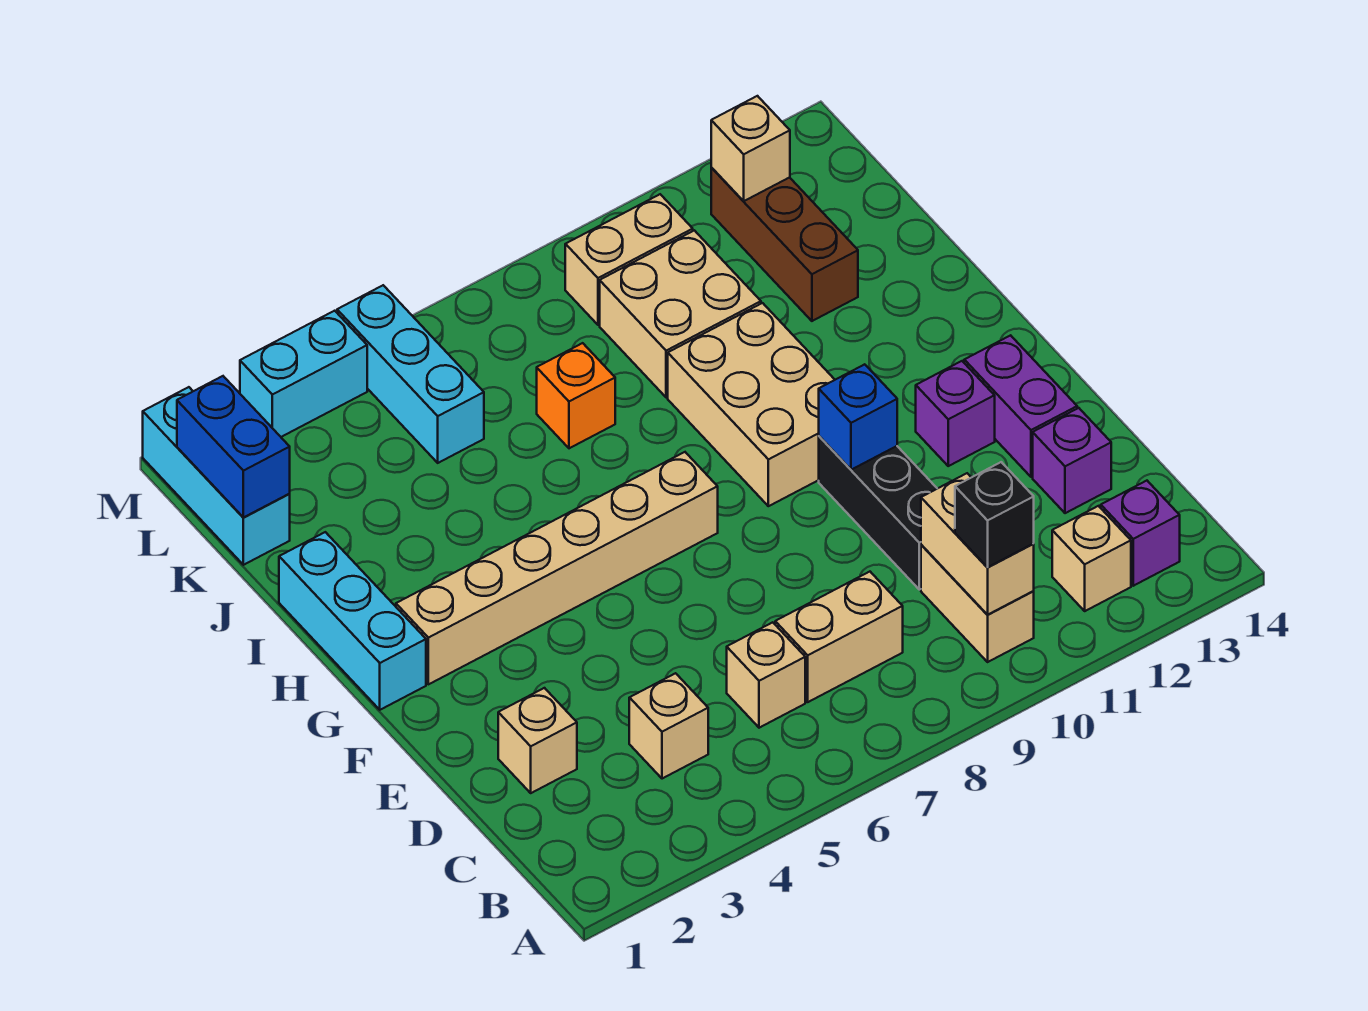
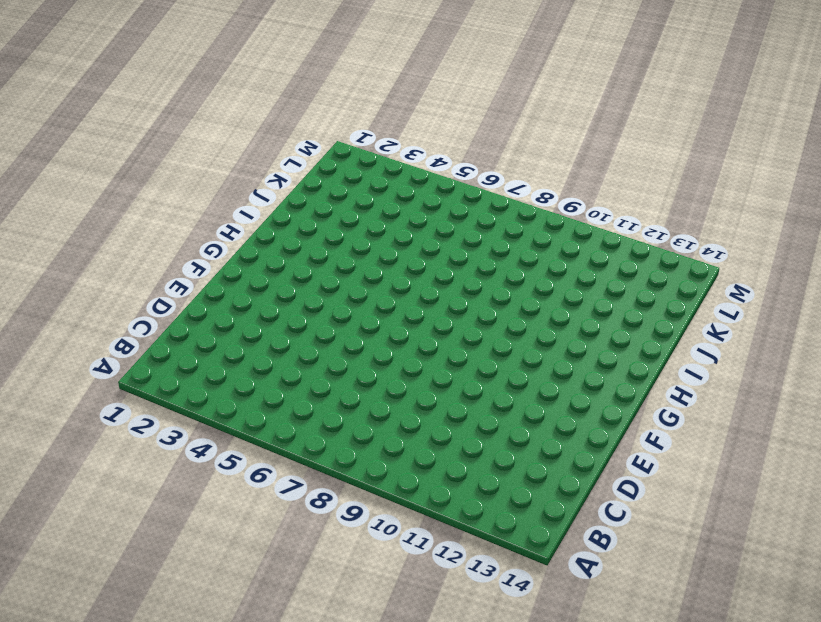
none -> tan brick B10:C10 level 1
none -> tan brick B12 level 1
none -> purple brick B13 level 1

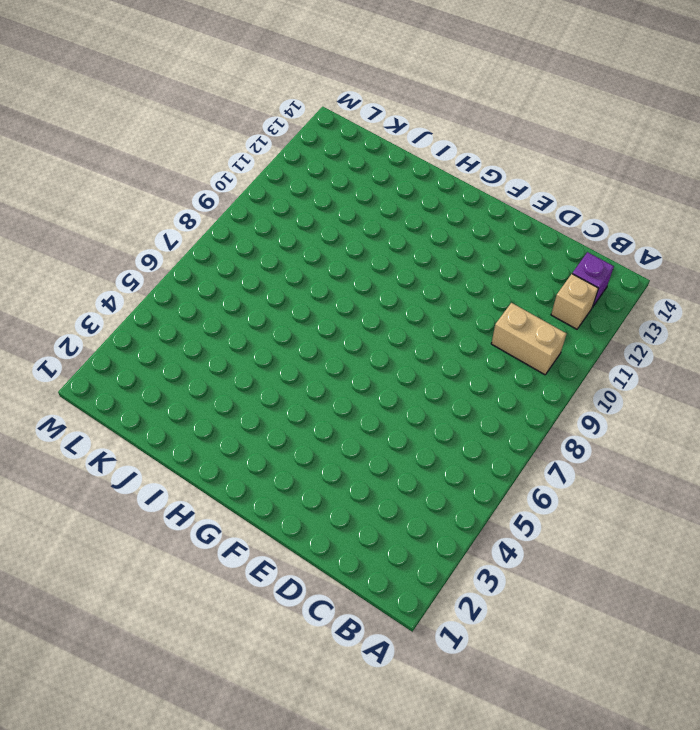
none -> tan brick C4 level 1
none -> tan brick C6 level 1
none -> tan brick C7:C8 level 1

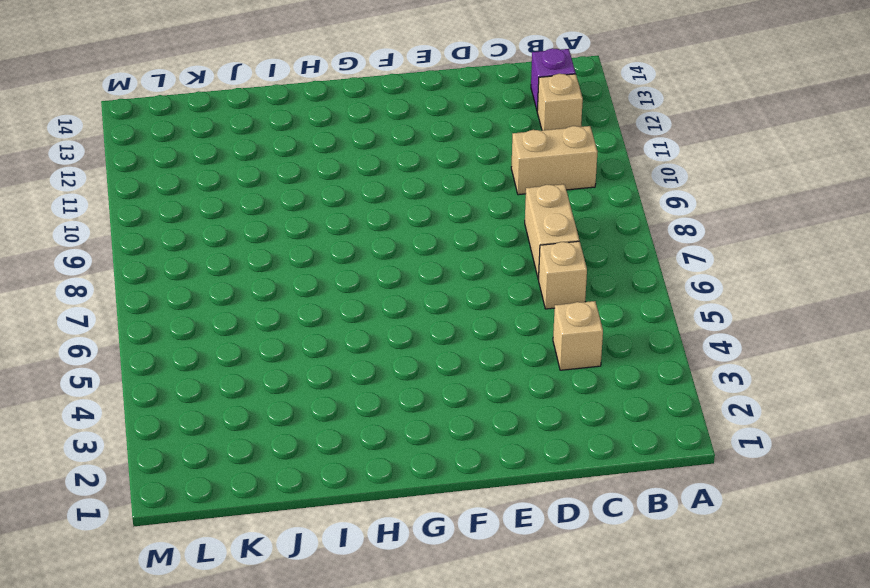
none -> tan brick D2 level 1
none -> black brick D10:F10 level 1
none -> purple brick D13 level 1

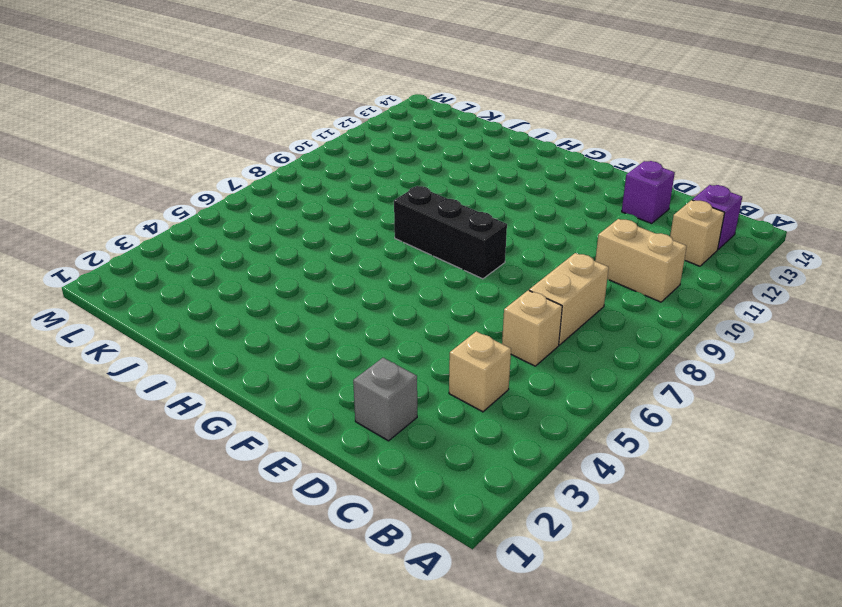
grey brick D2 level 1 -> tan brick D2 level 1
black brick F8:H8 level 1 -> black brick D10:F10 level 1
none -> purple brick E13:F13 level 1
none -> purple brick F12 level 1
none -> cyan brick G1:I1 level 1

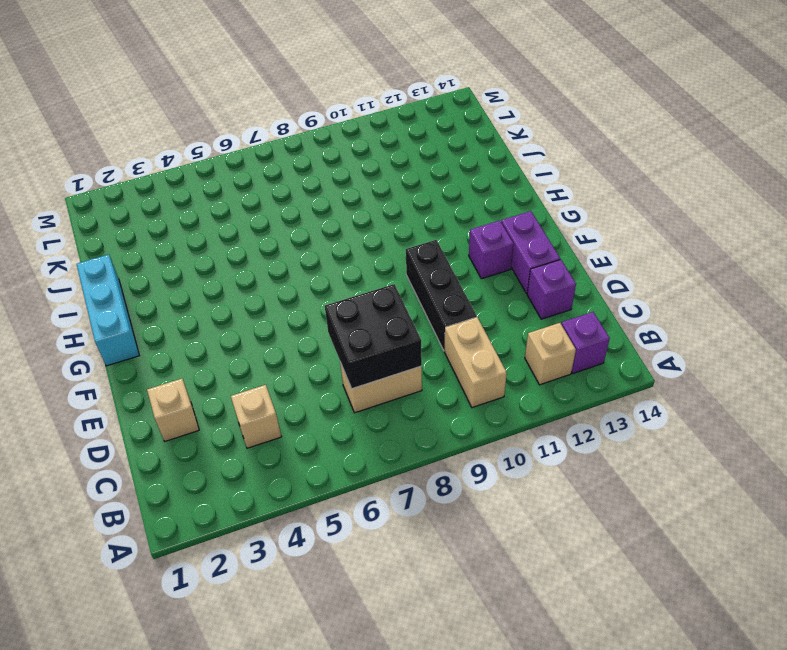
black brick C7:D8 level 2 -> none
none -> tan brick C6 level 1
none -> tan brick G2:G7 level 1
none -> tan brick G9:I10 level 1

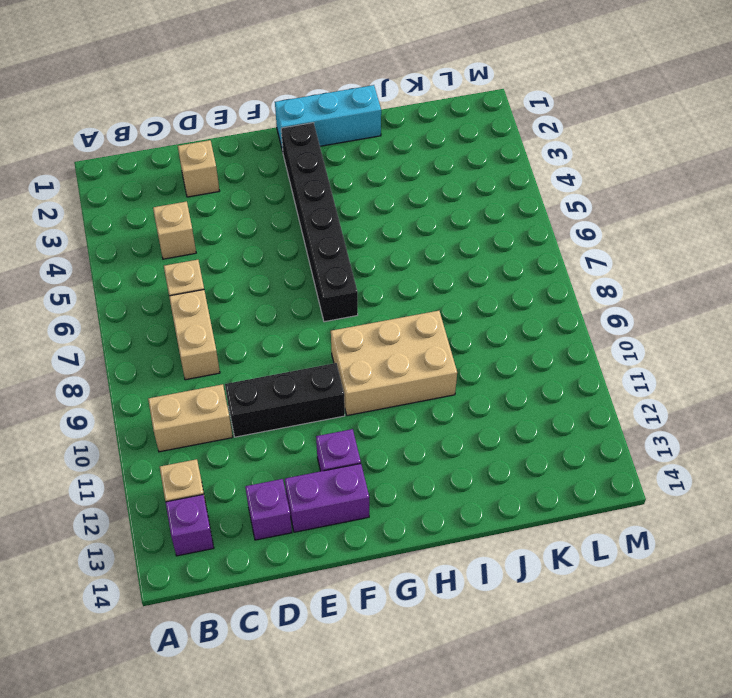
black brick G2:G7 level 1 -> tan brick G2:G7 level 1
none -> orange brick J7 level 1
none -> tan brick J9:K10 level 1
none -> brown brick J12:L12 level 1

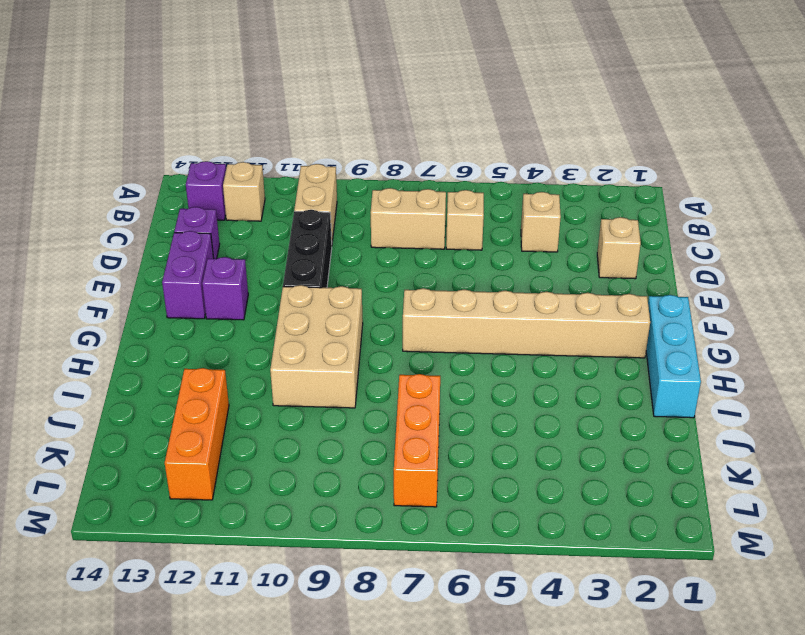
orange brick J7:L7 level 1 -> orange brick J7 level 1
orange brick J12:L12 level 1 -> brown brick J12:L12 level 1
none -> tan brick J9:K10 level 1
none -> cyan brick K1:M1 level 1
none -> cyan brick K5:M5 level 1

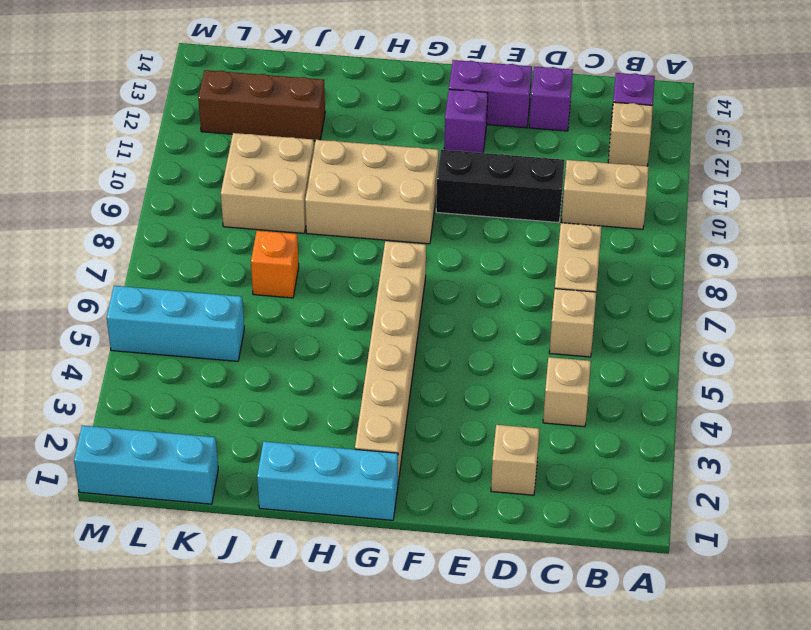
none -> tan brick L9:L10 level 1
none -> cyan brick M3:M4 level 1
none -> tan brick B10:C10 level 2

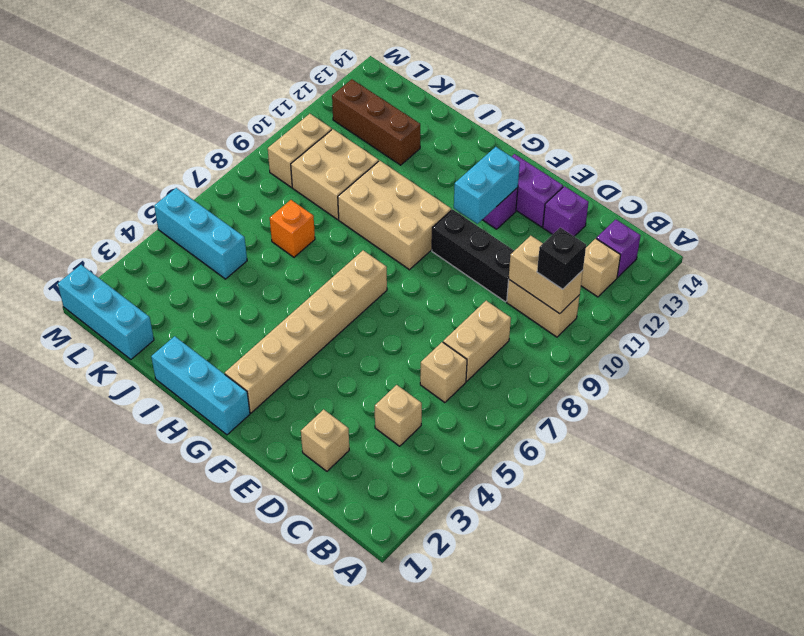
cyan brick F11:F12 level 2 -> cyan brick M3:M4 level 1
none -> blue brick F10 level 2
none -> blue brick K1:L1 level 2
none -> tan brick L12 level 2

